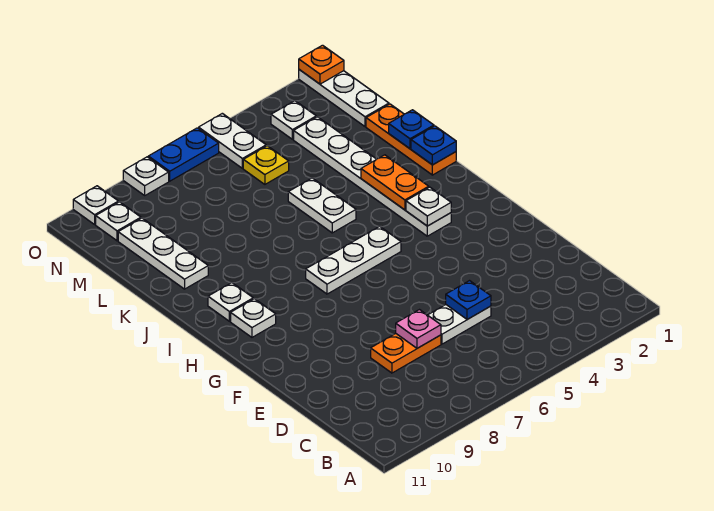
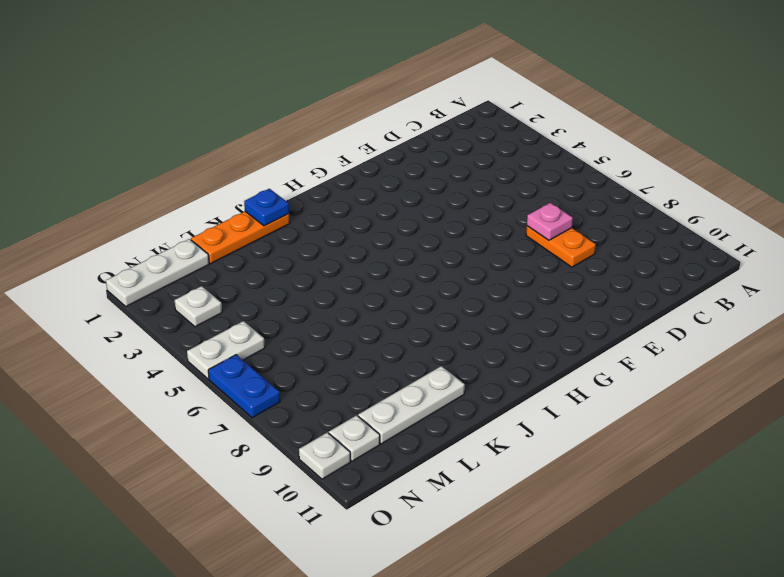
none -> white plate D5:D6 level 1
none -> white plate H3:M3 level 1
none -> white plate H5:H7 level 1

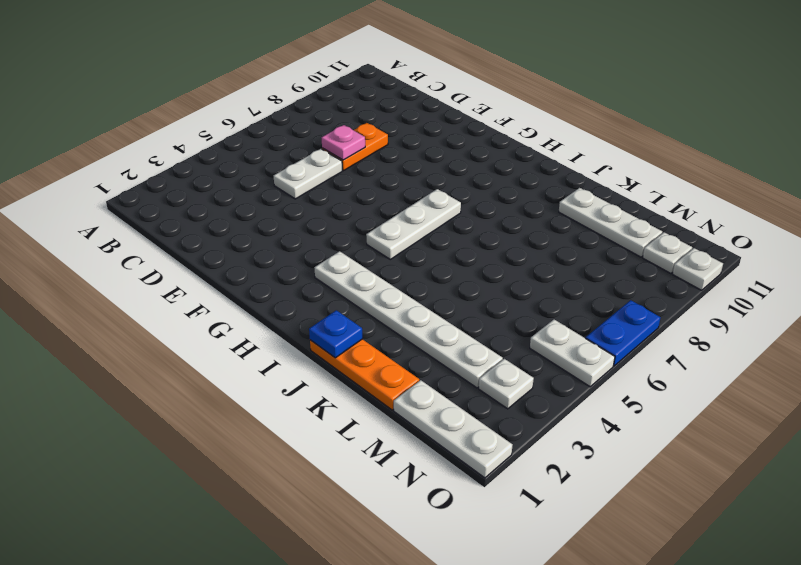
none -> white plate H10 level 1
none -> white plate I10 level 1
none -> white plate J5:K5 level 1

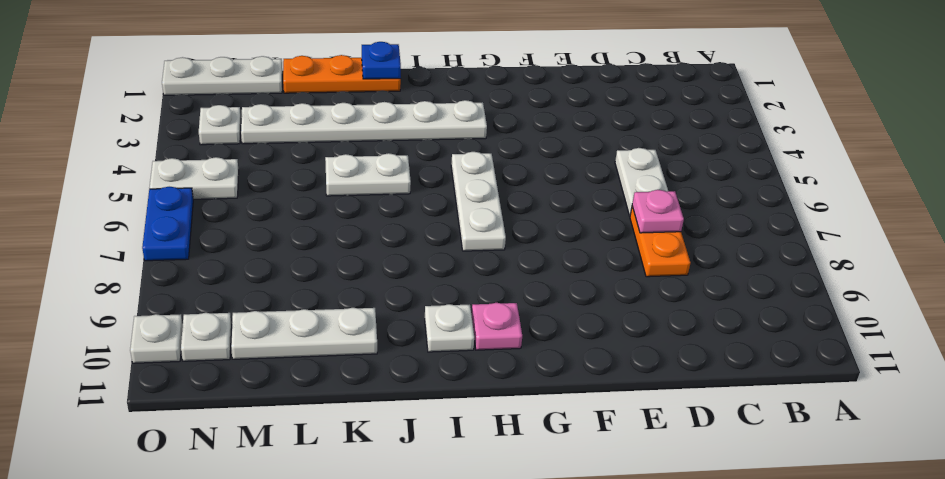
pink plate H10 level 1 -> white plate H10 level 1
none -> yellow plate M5 level 1
none -> white plate O8 level 1
none -> blue plate D5 level 2

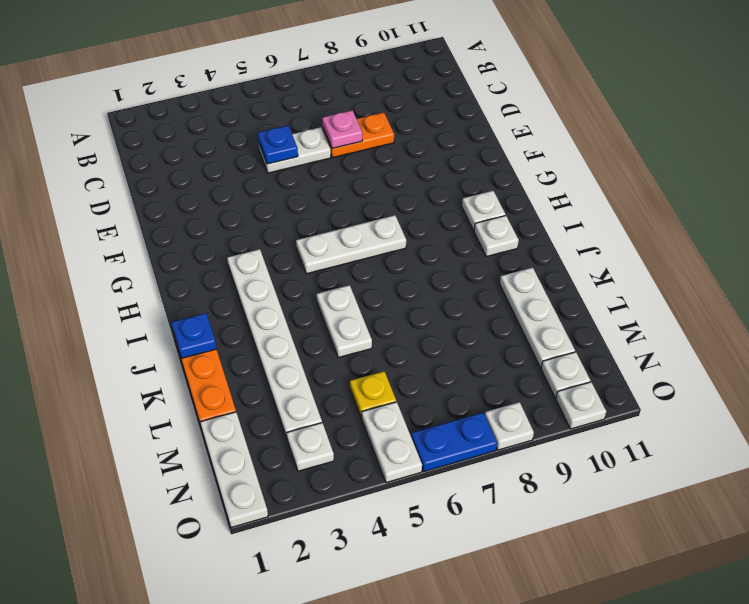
none -> white plate H3 level 2
none -> orange plate I3:J3 level 2
none -> blue plate K1 level 2

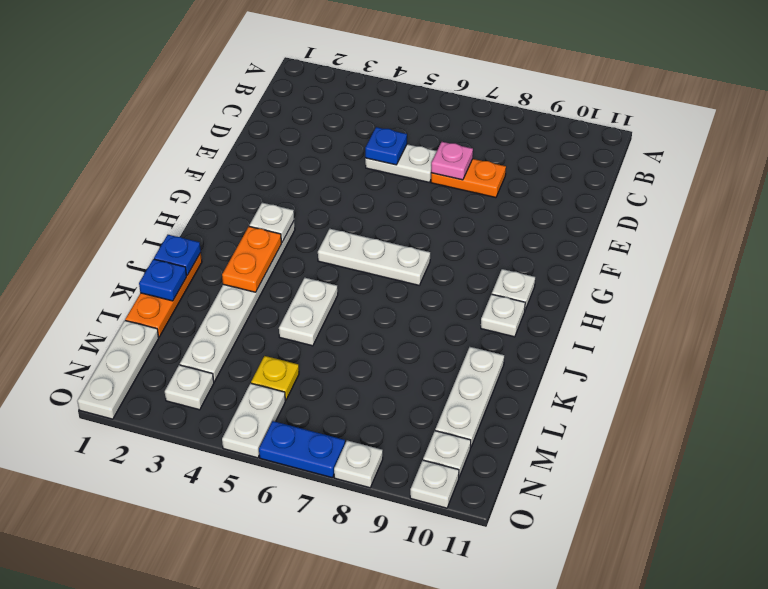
none -> orange plate O1 level 2

